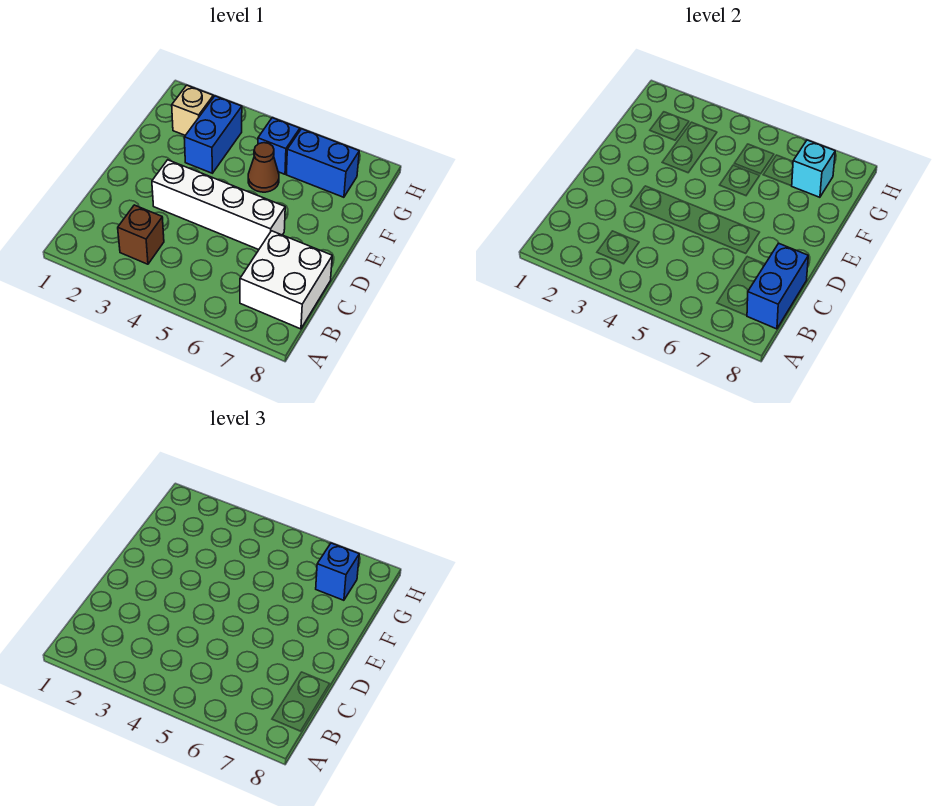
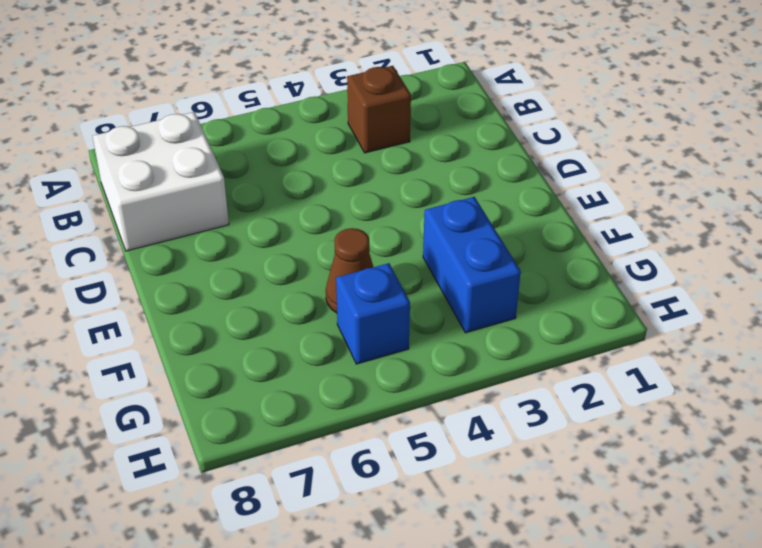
none -> white brick D3:D6 level 1
none -> tan brick G2 level 1

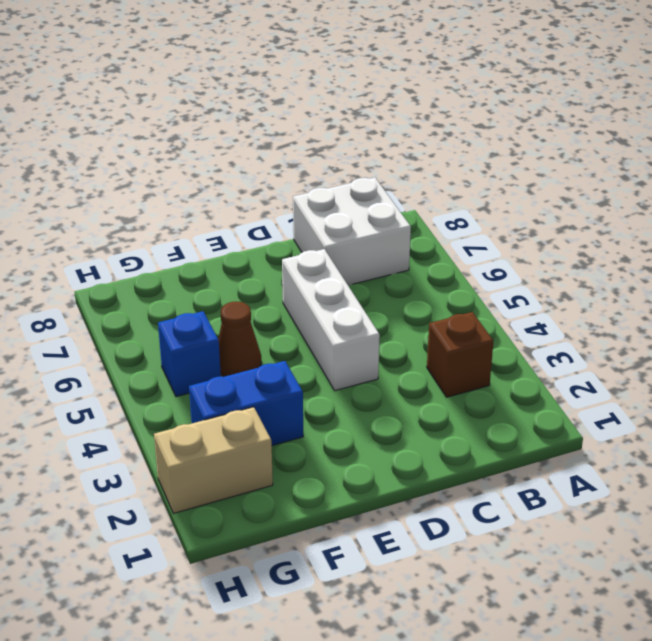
white brick D4:D6 level 1 -> white brick D3:D6 level 1
tan brick G2:H2 level 1 -> tan brick G2 level 1
none -> blue brick G6:G7 level 1
none -> blue brick B8:C8 level 2

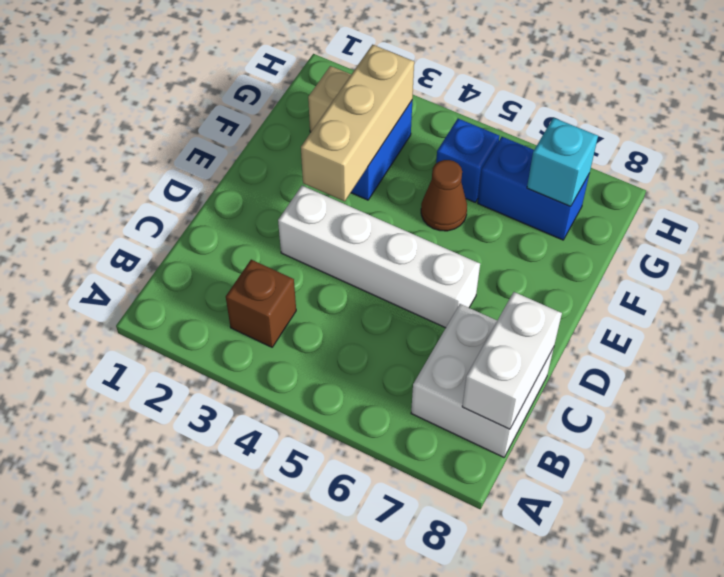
white brick B8:C8 level 2 -> blue brick B8:C8 level 2
tan brick E3:G3 level 2 -> none
none -> blue brick G7 level 3

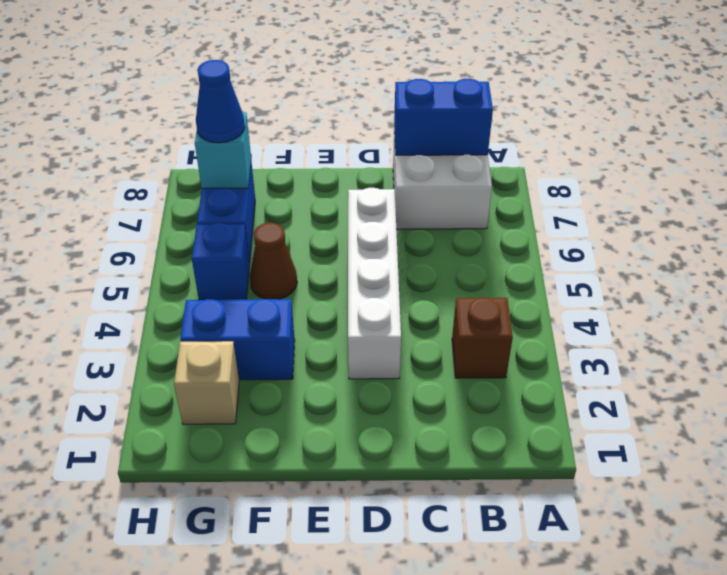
blue cone G7 level 3 -> blue brick G7 level 3

